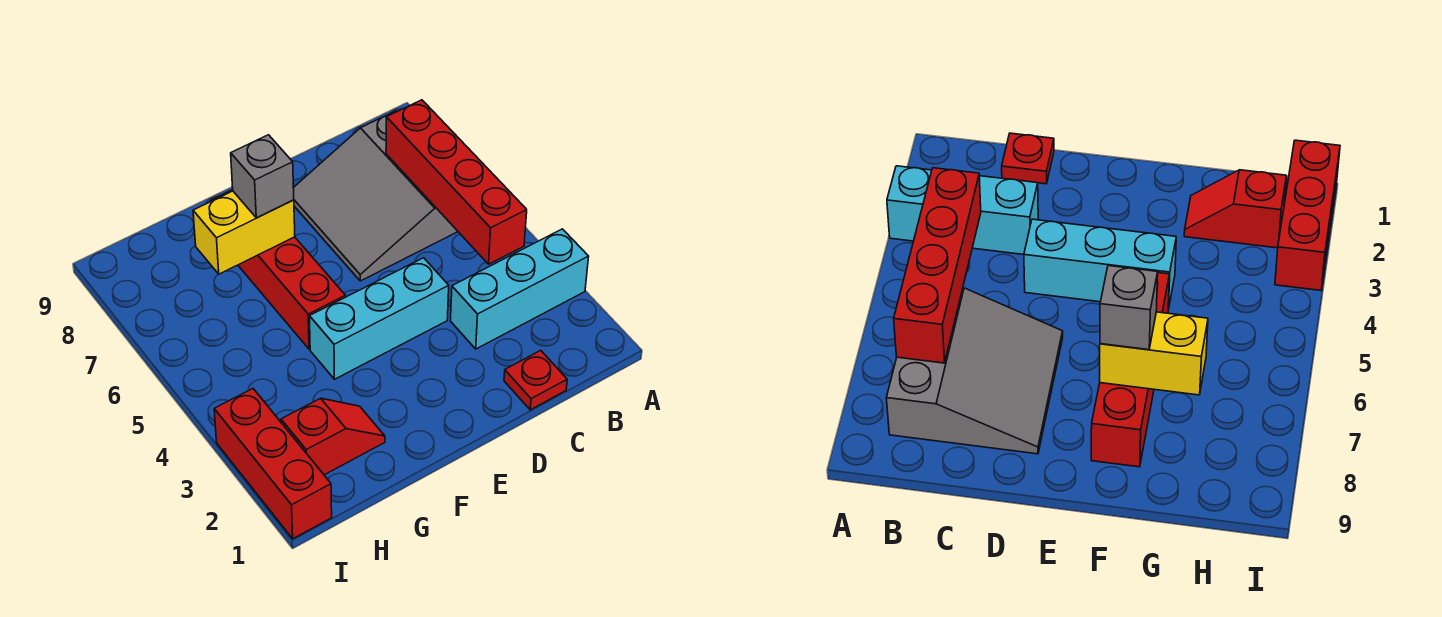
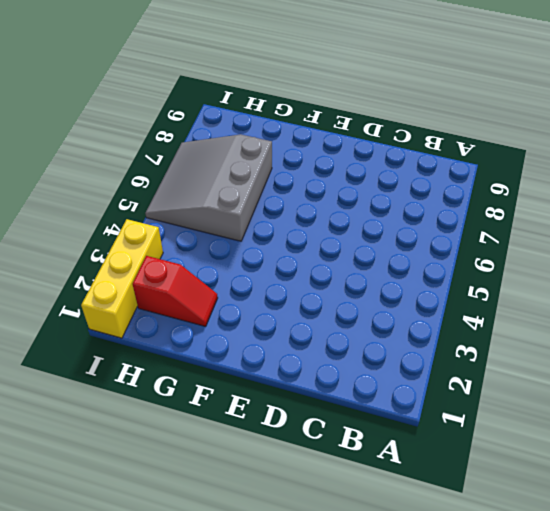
grey slope G5:I7 level 1 top G -> grey slope B6:D8 level 1 top B
yellow brick I1:I3 level 1 -> red brick I1:I3 level 1
none -> cyan brick A3:C3 level 1
none -> red plate C1 level 1

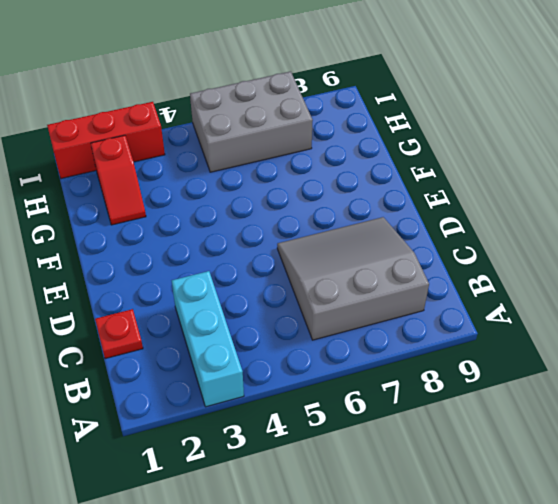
grey brick H5:I7 level 1 -> none
none -> cyan brick D4:F4 level 1
none -> red brick F5:F8 level 1

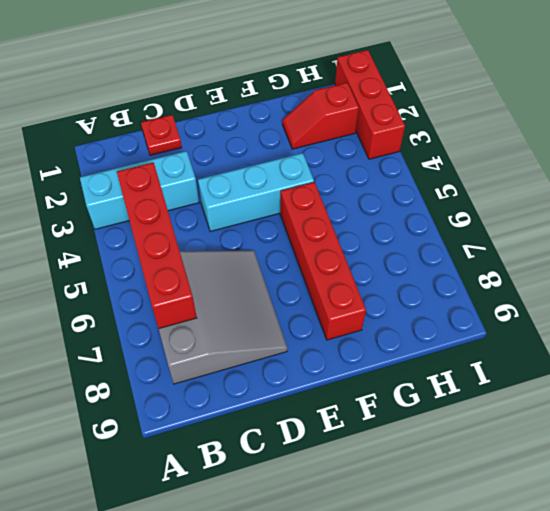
none -> yellow brick F7:G7 level 2
none -> grey brick F7 level 3

